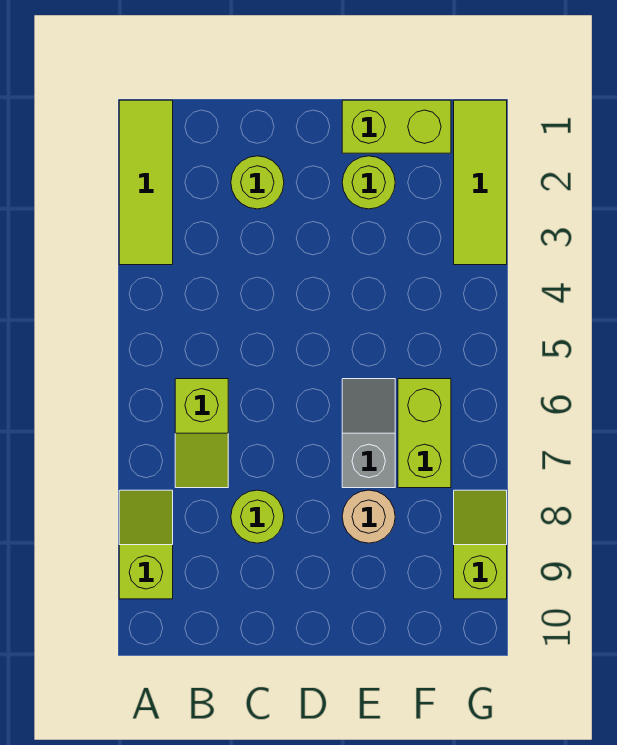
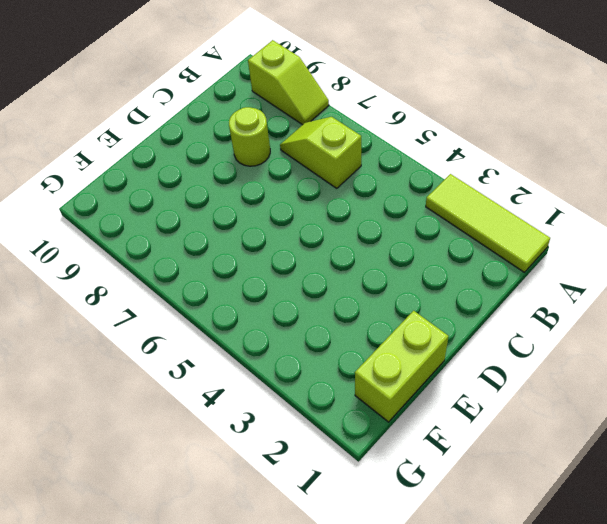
none -> lime round brick C2 level 1
none -> lime round brick E2 level 1
none -> grey slope E6:E7 level 1 top 7

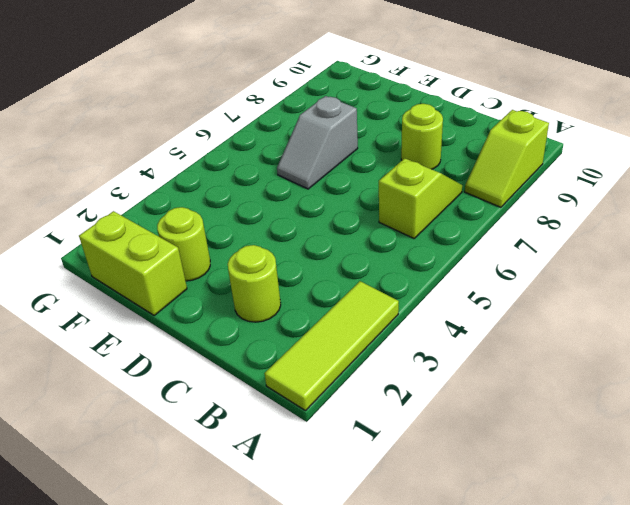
none -> tan round brick E8 level 1
none -> lime brick F6:F7 level 1
none -> lime tile G1:G3 level 1

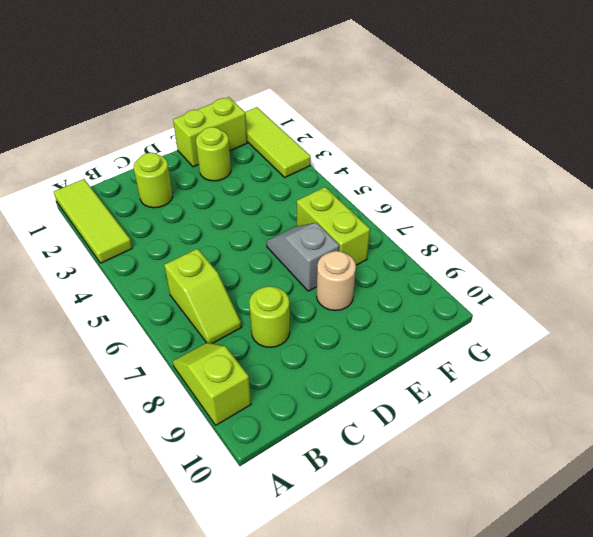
none -> lime slope G8:G9 level 1 top 9

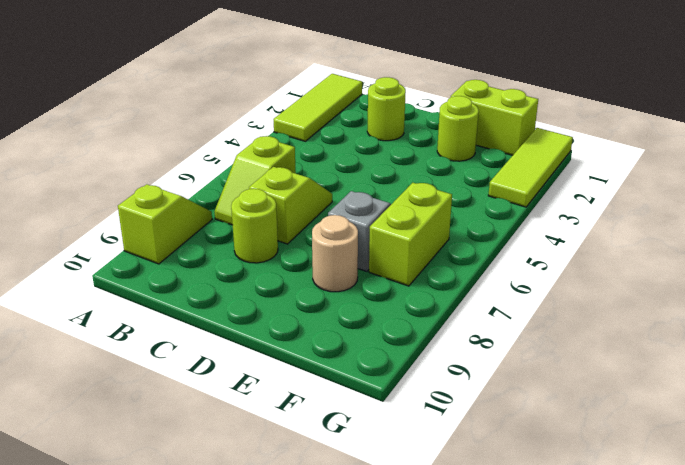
lime slope C6:C7 level 1 top 7 -> lime slope G8:G9 level 1 top 9

